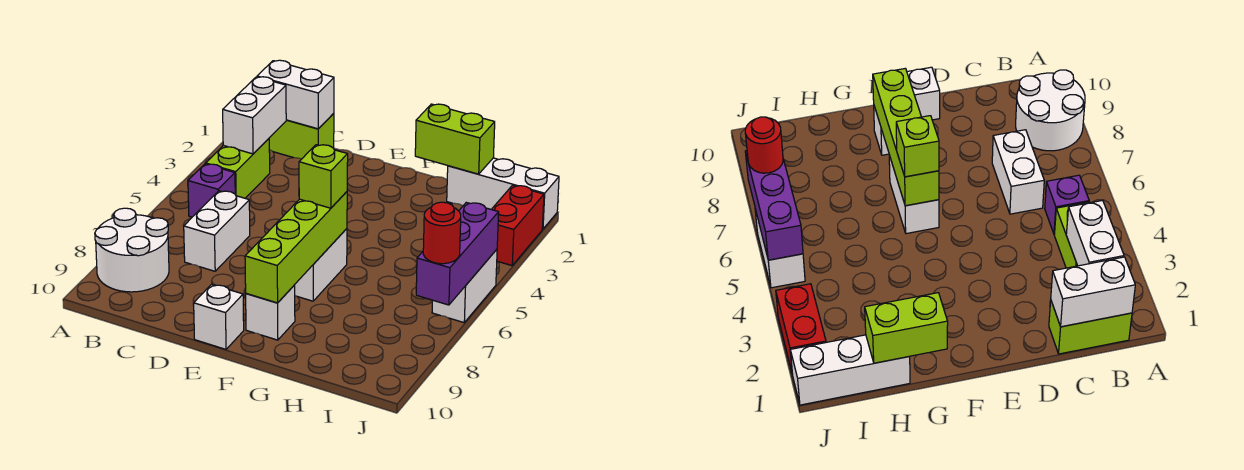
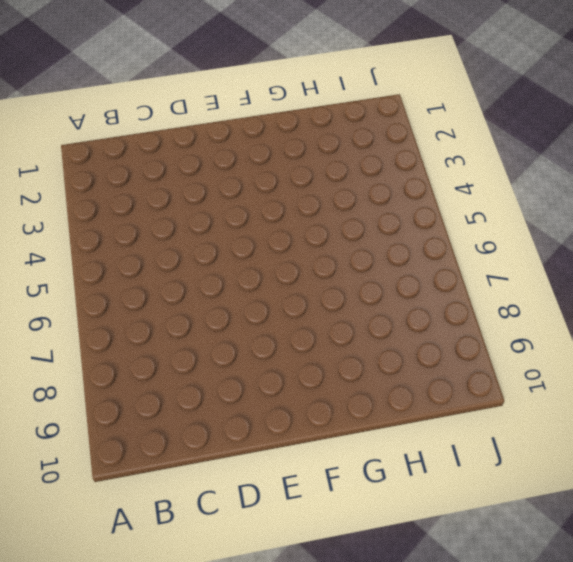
none -> white round brick A8:B9 level 1
none -> lime brick B1:C1 level 1
none -> lime brick B3:B4 level 1

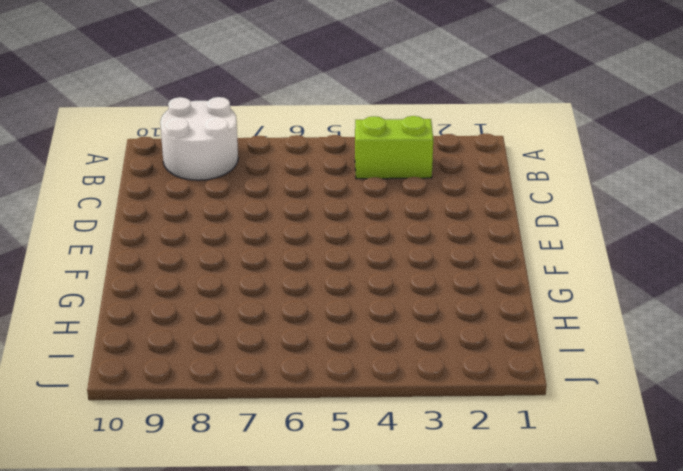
none -> lime brick B1:C1 level 1
none -> purple brick B5 level 1
none -> white brick C6:C7 level 1

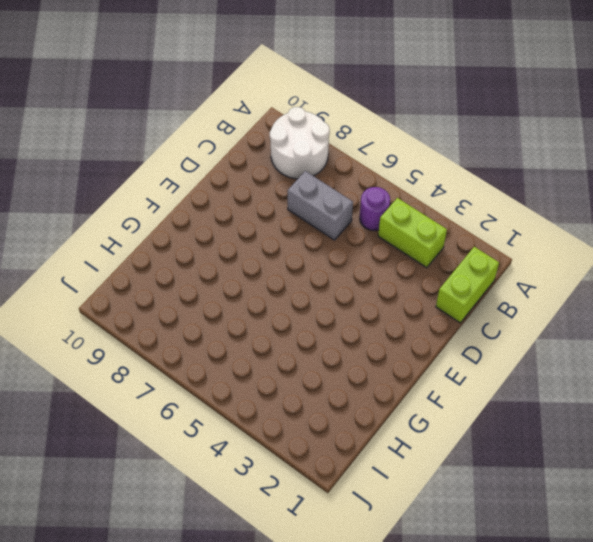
purple round brick B5 level 1 -> purple brick B5 level 1
grey brick C6:C7 level 1 -> white brick C6:C7 level 1
none -> white brick E10 level 1
none -> white brick F6:F7 level 1
none -> white brick F9 level 1

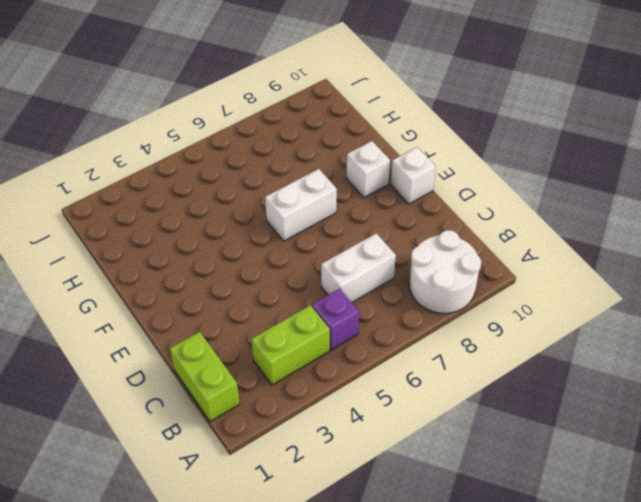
none -> white brick H1:J1 level 1
none -> red brick J2:J3 level 1
none -> white brick J5:J6 level 1

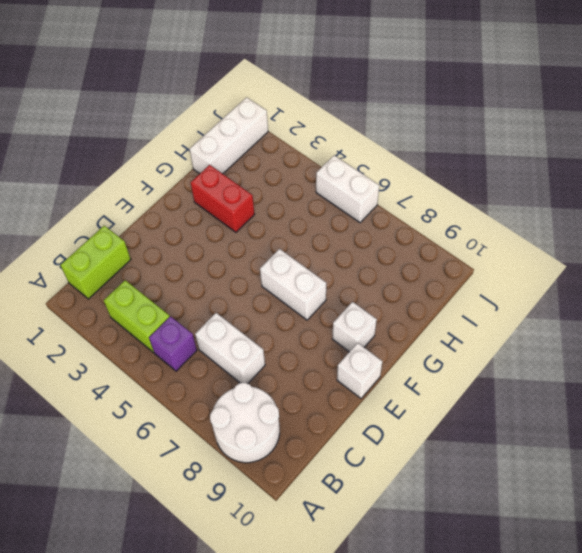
red brick G2:G3 level 1 -> red brick J2:J3 level 1
none -> white brick B1:C1 level 2
none -> white brick B2:B3 level 2
none -> lime brick F6:F9 level 2

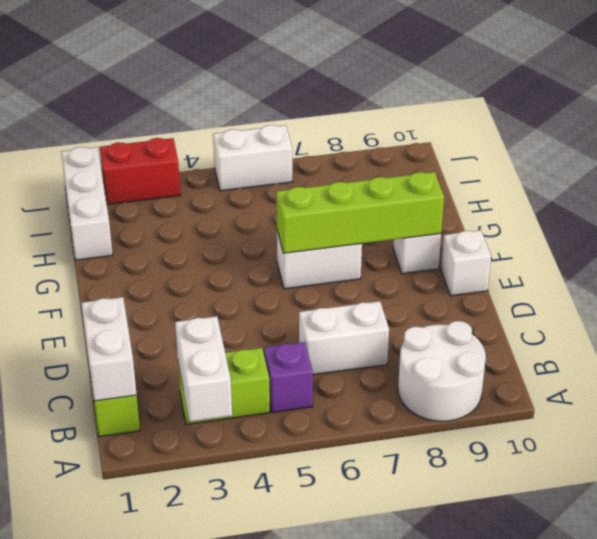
white brick A3:B3 level 2 -> white brick B2:B3 level 2
none -> lime brick G1:H1 level 2
none -> purple brick J5:J7 level 2
none -> lime brick F6 level 3

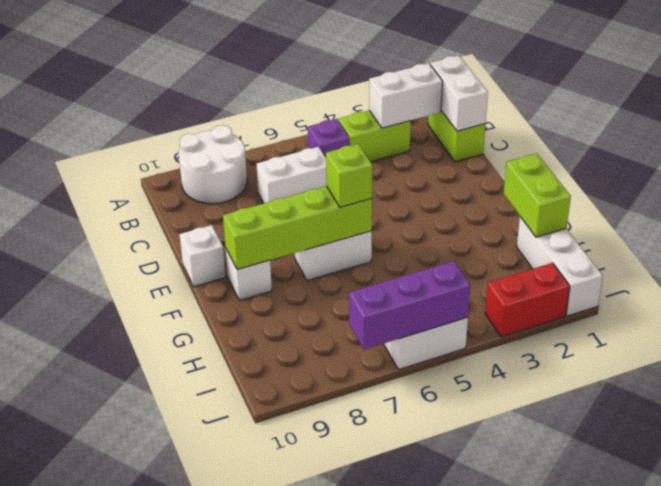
none -> red round brick J7 level 3

